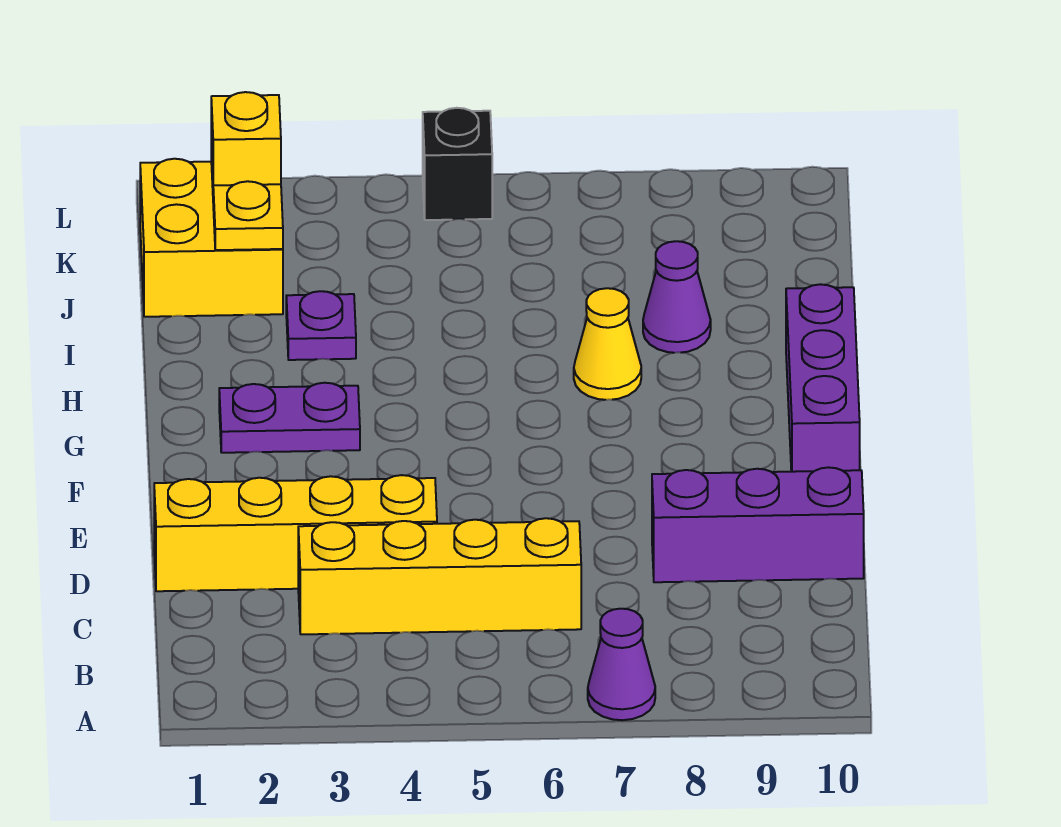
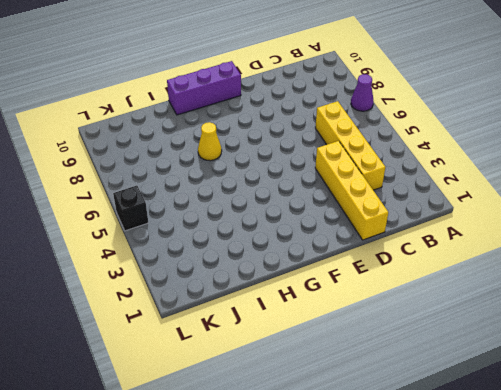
none -> purple brick D8:D10 level 1
none -> purple plate G2:G3 level 1
none -> purple plate I3 level 1

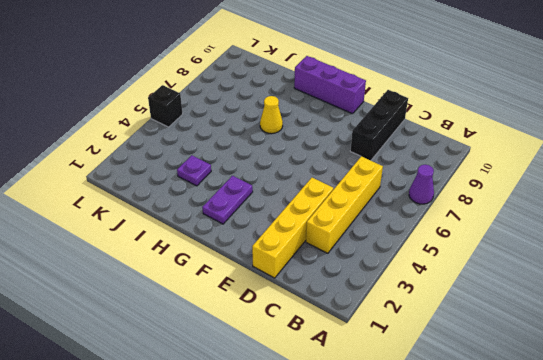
black brick D8:D10 level 1 -> purple brick D8:D10 level 1
none -> purple cone I8 level 1
none -> yellow brick J1:K2 level 1
none -> yellow plate J2 level 2

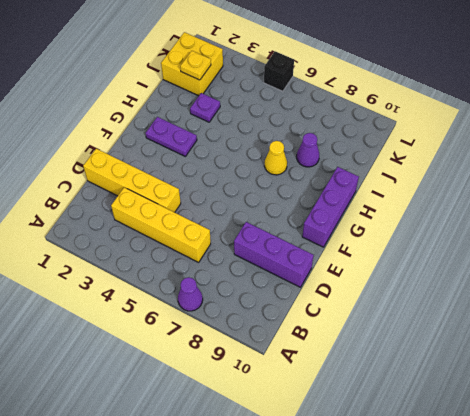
none -> yellow brick K2 level 2

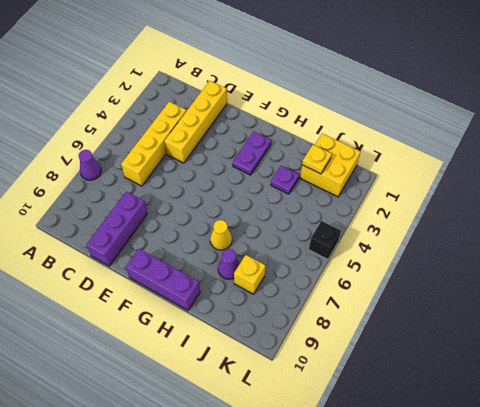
yellow brick J8 level 1 -> yellow brick K2 level 2

